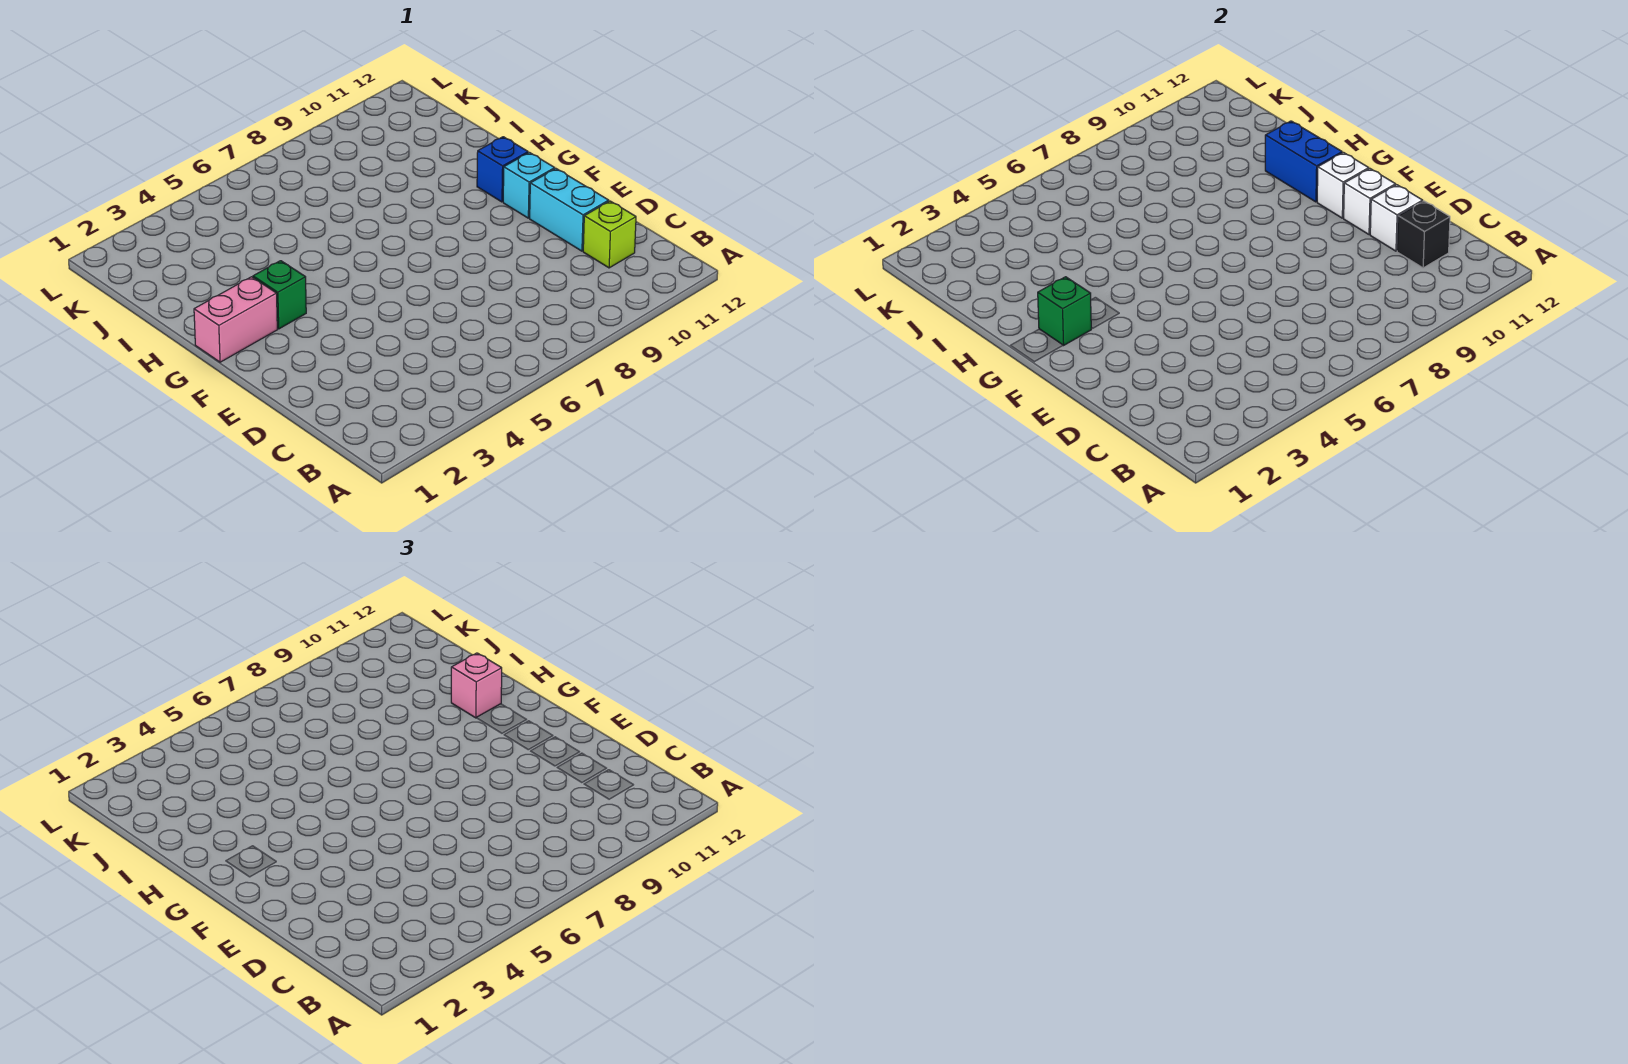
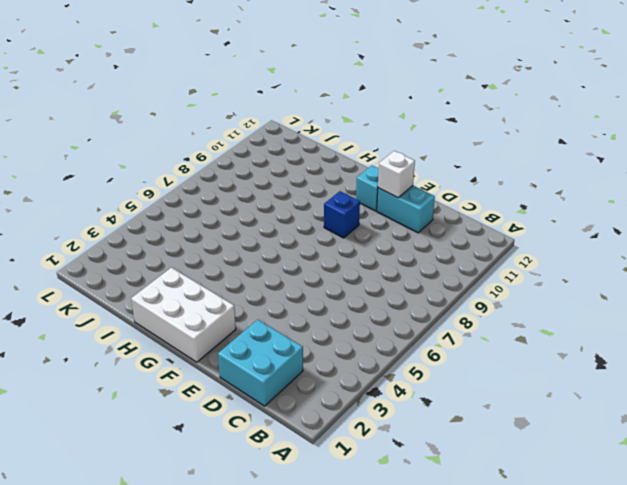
cyan brick C1:D2 level 1 -> none
white brick F1:H2 level 1 -> pink brick G1:G2 level 1
blue brick F9 level 1 -> blue brick G11 level 1
none -> lime brick C11 level 1
none -> green brick G3 level 1
none -> black brick C11 level 2

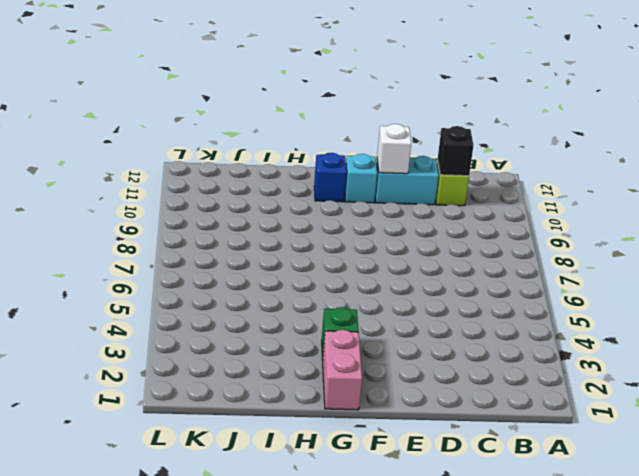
none -> white brick D11 level 2
none -> white brick F11 level 2
none -> green brick G2 level 2

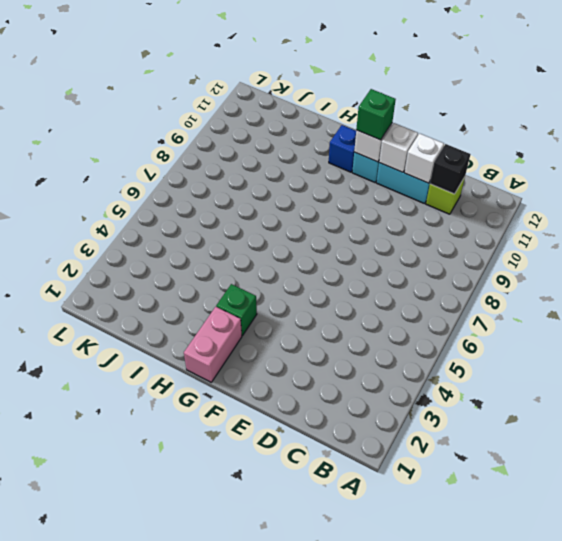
green brick F11 level 3 -> green brick G2 level 2
none -> blue brick G11:H11 level 2
none -> pink brick H11 level 3

